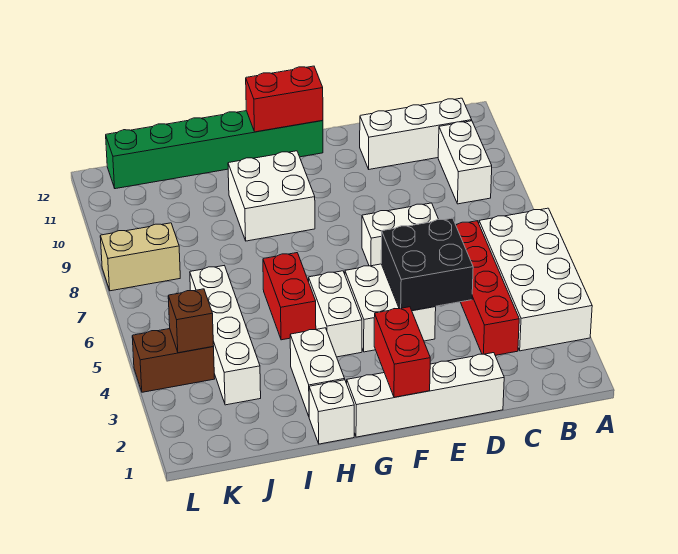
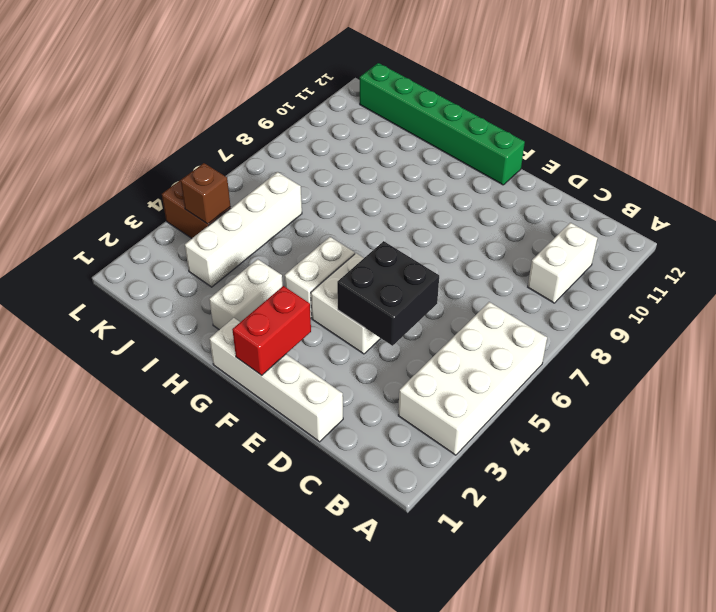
none -> white brick B11:D11 level 1
none -> red brick C3:C6 level 1
none -> white brick D7:E7 level 1

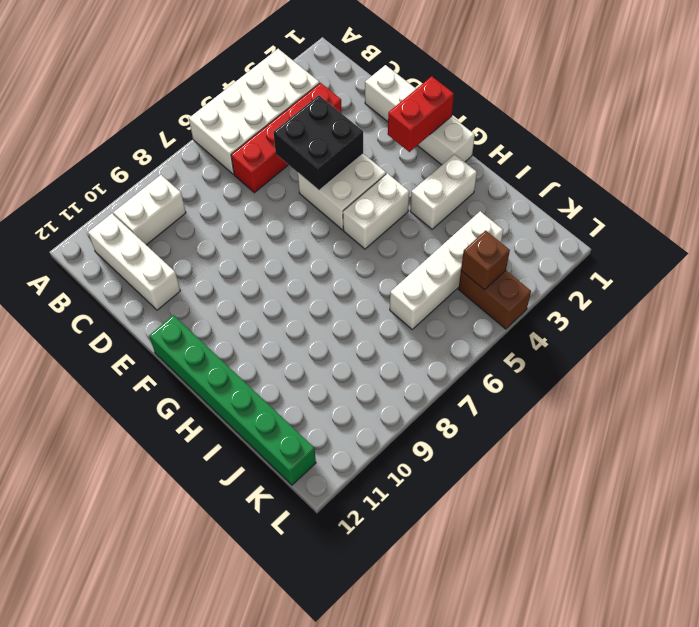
none -> white brick D7:E7 level 1
none -> white brick G9:H10 level 1
none -> white brick H1 level 1

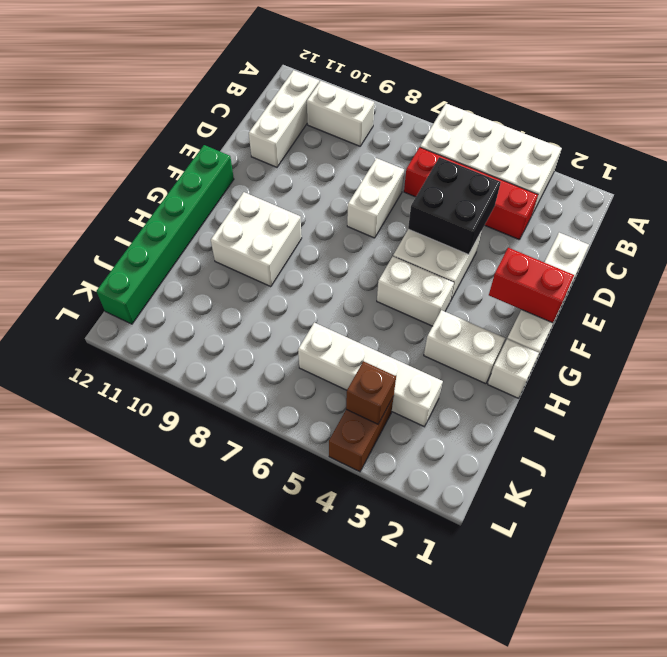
none -> red brick H5:H6 level 1
none -> tan brick K8:L8 level 1
none -> red brick F12:G12 level 2

